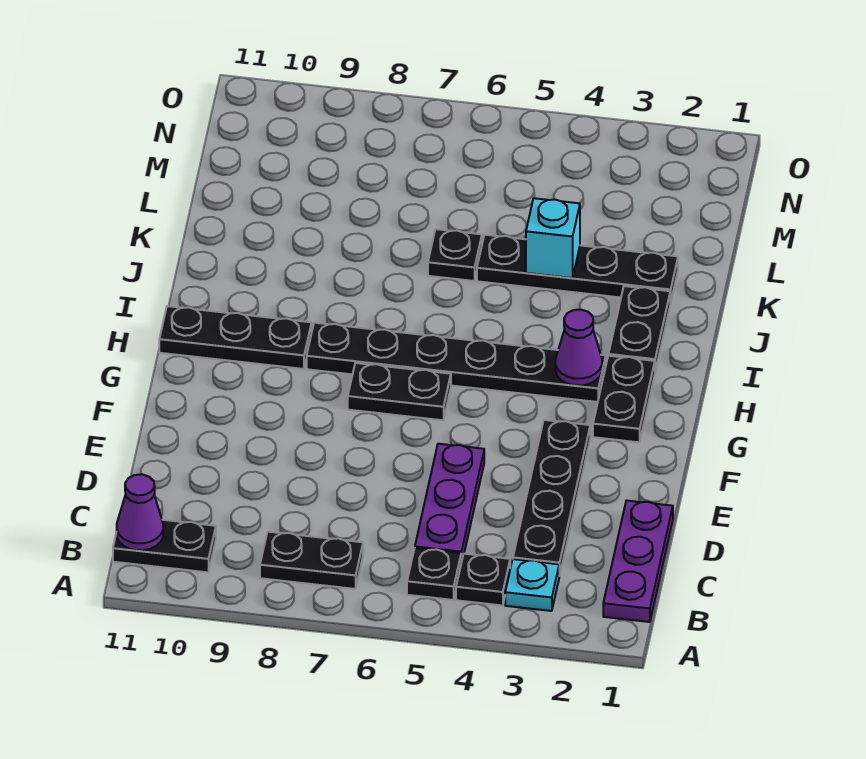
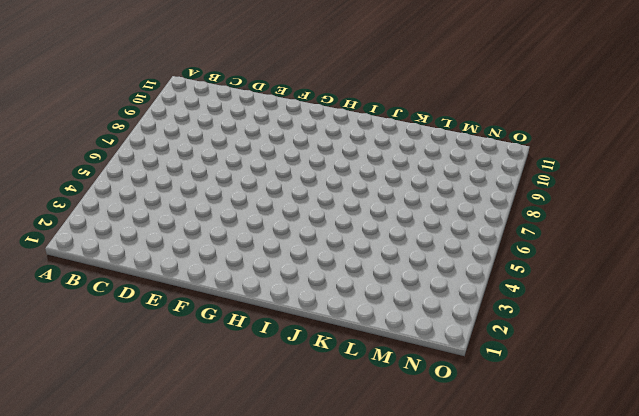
none -> purple plate B1:D1 level 1
none -> cyan plate B3 level 1
none -> black plate B4 level 1

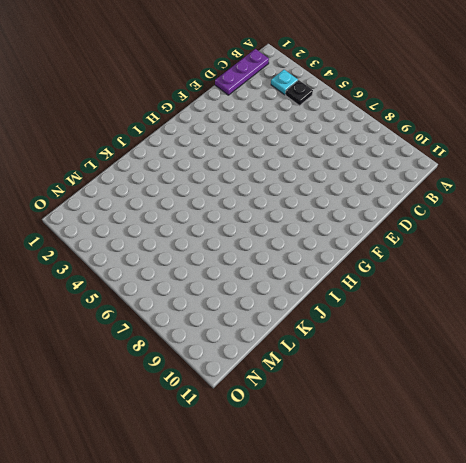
none -> black plate B5 level 1
none -> black plate B7:B8 level 1
none -> black plate B10:B11 level 1

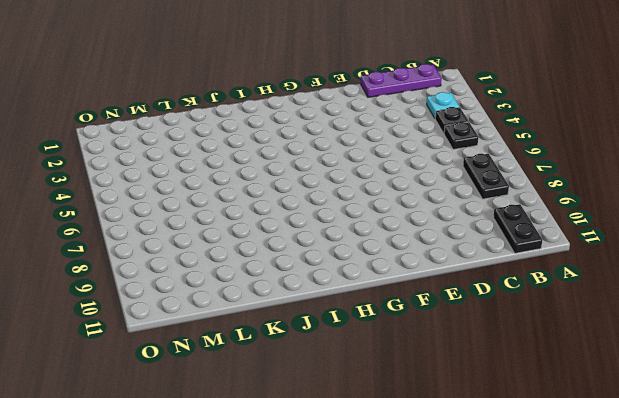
none -> black plate C3:F3 level 1
none -> purple plate C5:E5 level 1
none -> black plate G2:H2 level 1

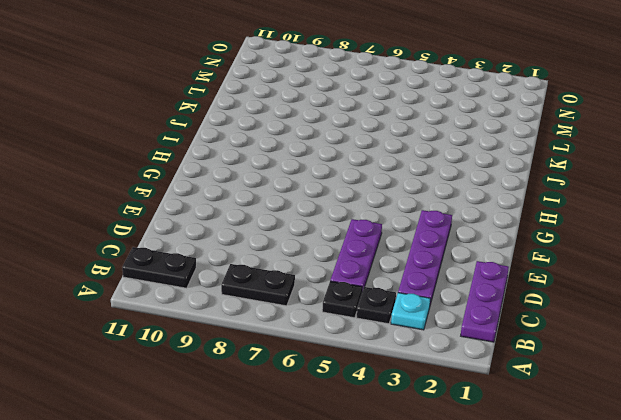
purple plate C3:F3 level 1 -> black plate C3:F3 level 1
none -> black plate G2:H2 level 1
none -> black plate G6:G7 level 1
none -> black plate H3:H8 level 1

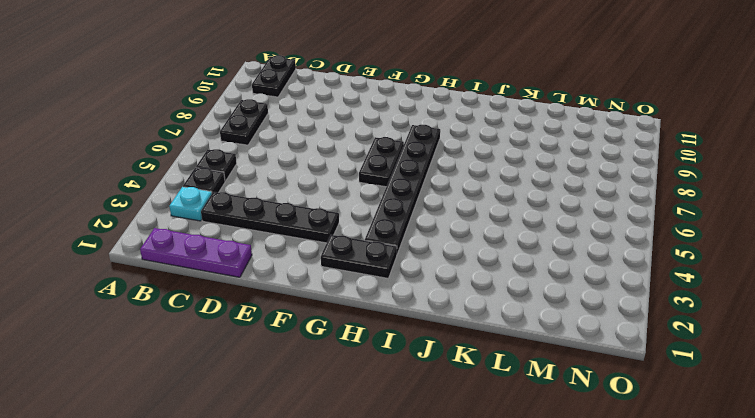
none -> purple plate C5:E5 level 1
none -> black plate H9:H11 level 1
none -> black plate I2:J2 level 1

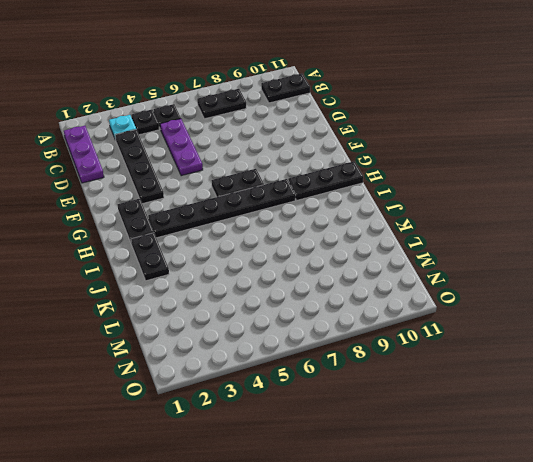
none -> black plate K2:K5 level 1
none -> black plate K6 level 1
none -> purple cone B11 level 2

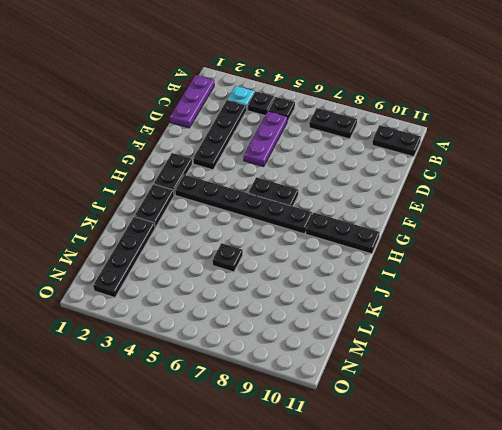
black plate K2:N2 level 1 -> black plate K2:K5 level 1
none -> purple cone B11 level 2
none -> purple cone H3 level 2
none -> cyan brick K4 level 2

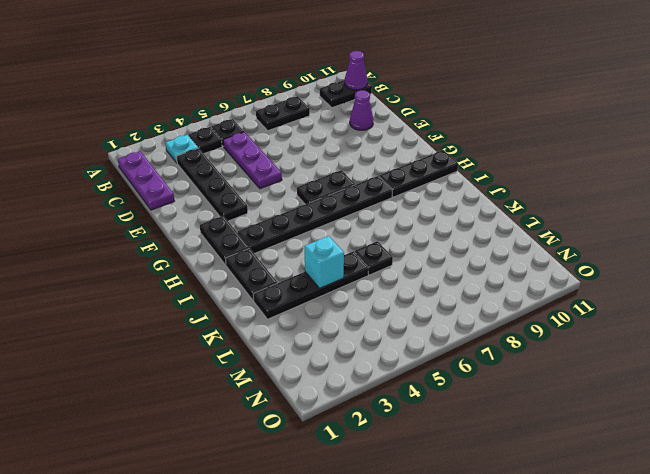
purple cone D10 level 1 -> purple cone H3 level 2

